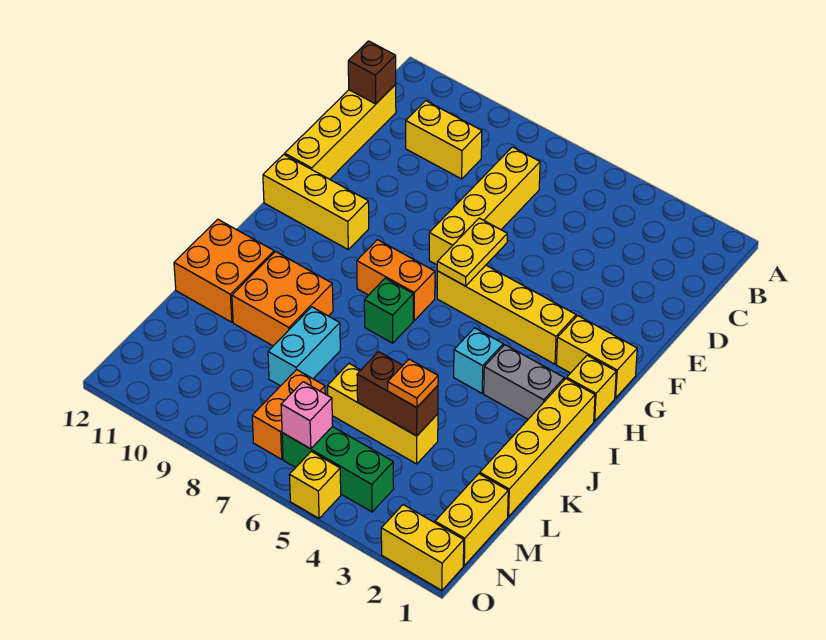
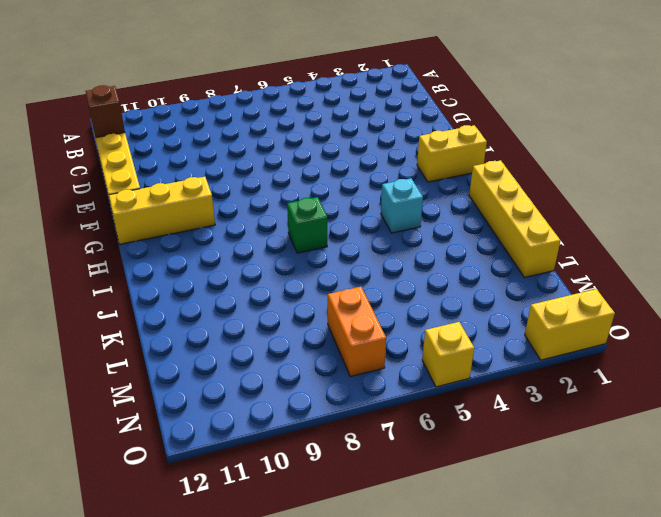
none -> yellow brick C7:F7 level 1
none -> yellow brick C9:C10 level 1
none -> yellow brick G3:G6 level 1

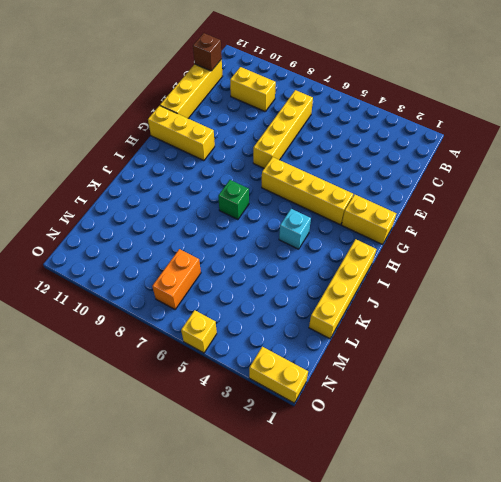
none -> yellow brick H1 level 1
none -> orange brick H7:H8 level 1
none -> grey brick I2:I3 level 1

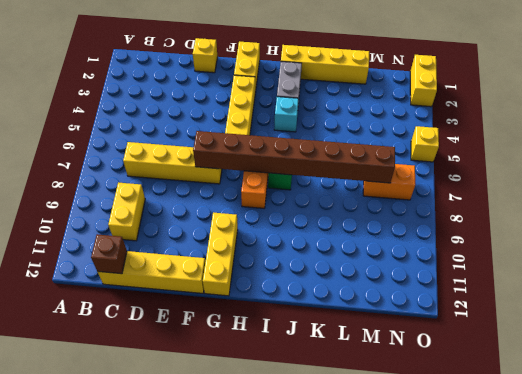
yellow brick E1 level 1 -> yellow brick H1 level 1
brown brick F7:M7 level 2 -> none
none -> orange brick J9:K10 level 1
none -> orange brick J11:K12 level 1
none -> cyan brick K8:L8 level 1

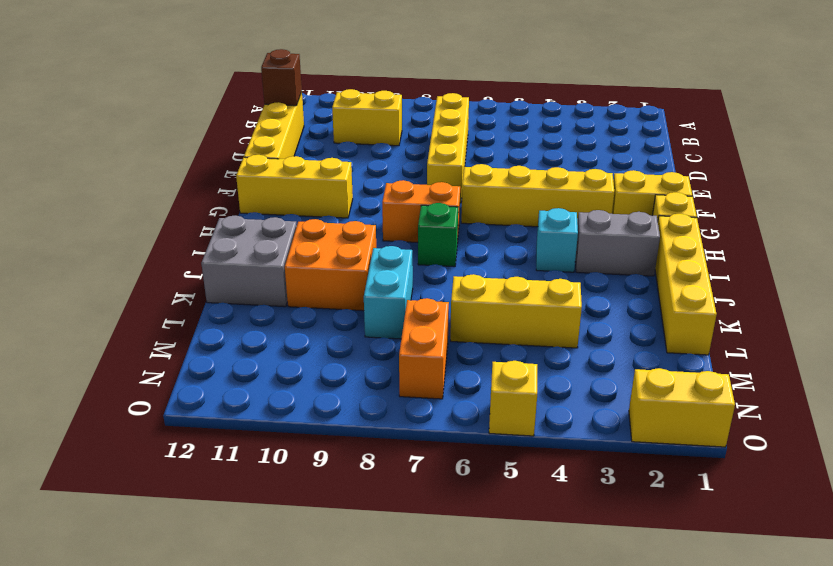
grey brick J11:K12 level 1 -> orange brick J11:K12 level 1
none -> yellow brick M1:N1 level 1
none -> green brick N4:N6 level 1
none -> yellow plate F6:G6 level 2

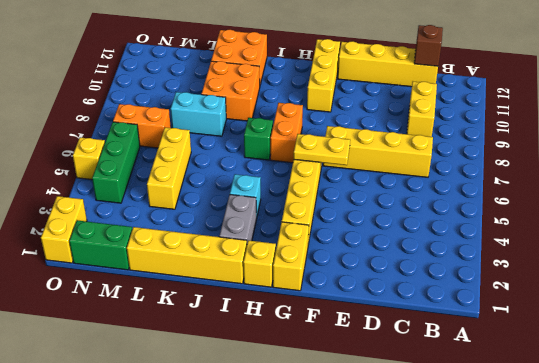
green brick M1:N1 level 1 -> yellow brick M1:N1 level 1
none -> brown brick L4:L5 level 2
none -> pink brick N6 level 2
none -> orange plate L4 level 3

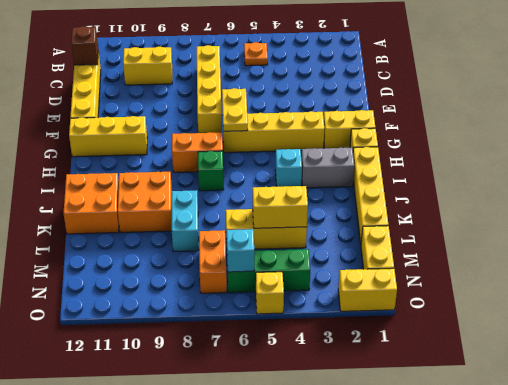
orange plate B5 level 1 -> orange plate L4 level 3
yellow brick L4:L5 level 2 -> brown brick L4:L5 level 2
cyan brick N6 level 2 -> pink brick N6 level 2

